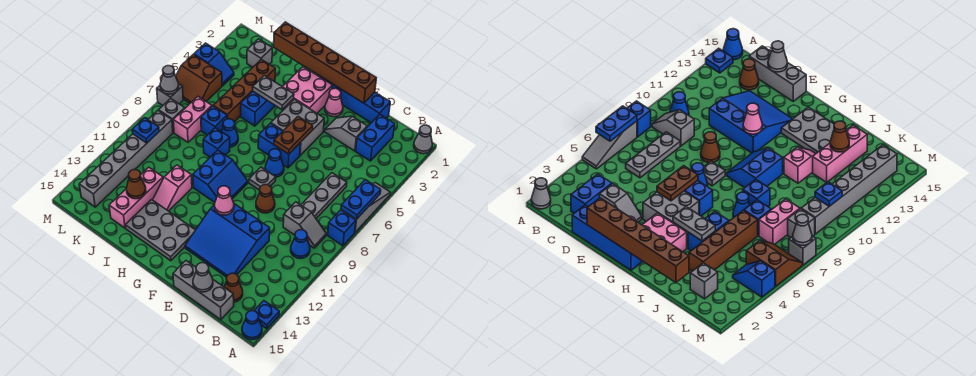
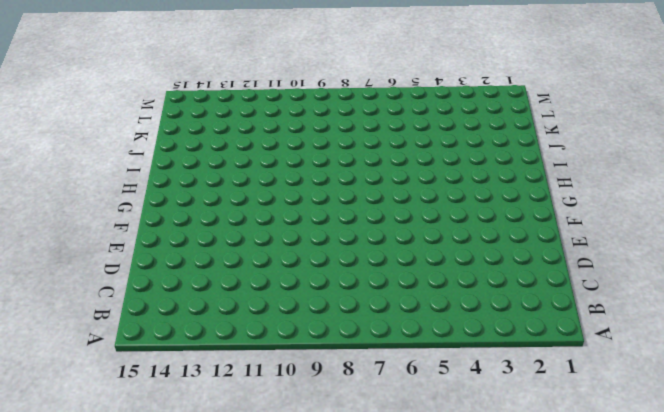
none -> grey cone A1 level 1
none -> grey slope A5:A7 level 1 top 7
none -> blue brick A8 level 1
none -> blue plate A14 level 1

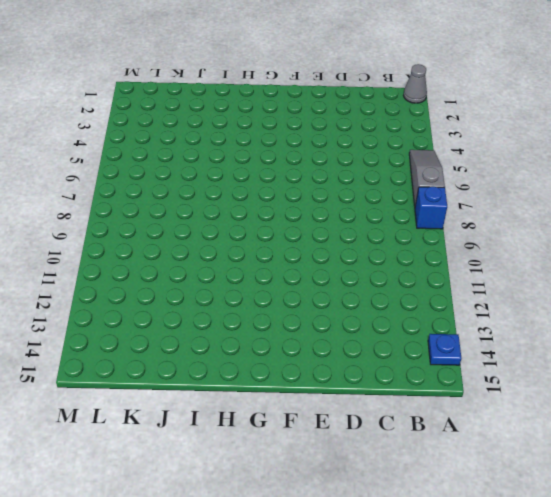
none -> blue cone A15 level 1
none -> grey slope B9:C9 level 1 top C
none -> blue cone B10 level 1
none -> blue brick C2:C3 level 1

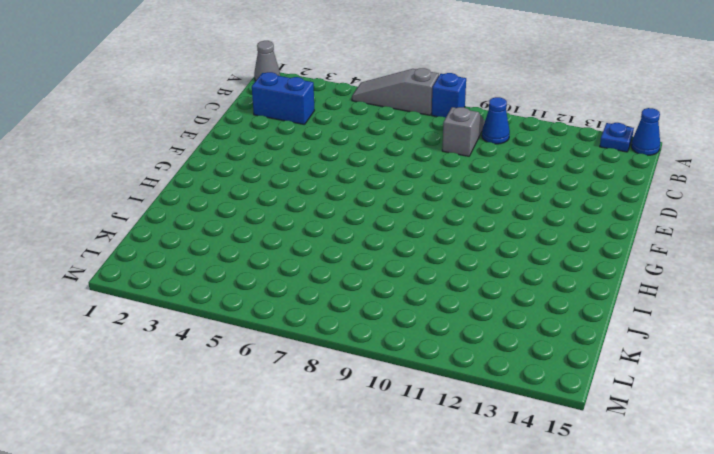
none -> grey plate C6:C8 level 1
none -> brown cone C14 level 1
none -> grey brick C15:E15 level 1
none -> blue brick D1:G1 level 1

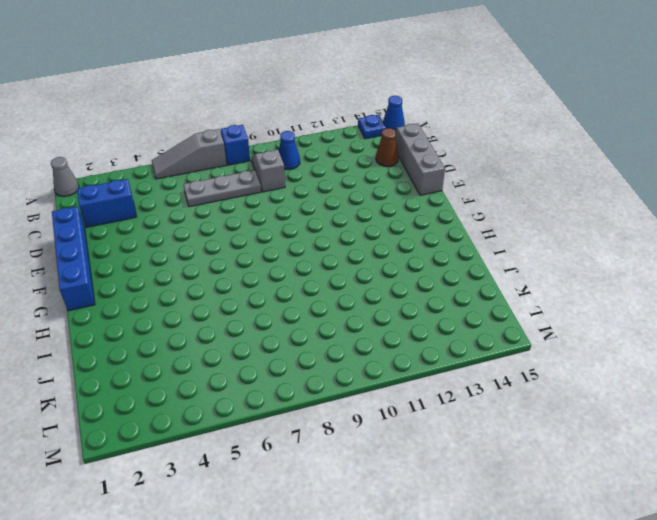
none -> grey slope D3:E3 level 1 top D
none -> blue slope D11:F13 level 1 top 11
none -> brown cone E9 level 1
none -> pink cone F2 level 1

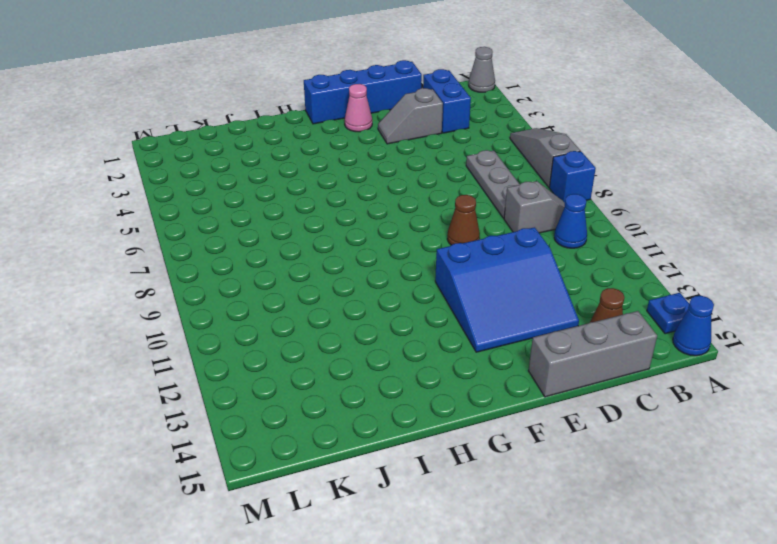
none -> grey brick F4:G5 level 1
none -> blue brick F6:G6 level 1
none -> blue cone F7 level 1
none -> grey plate F8 level 1

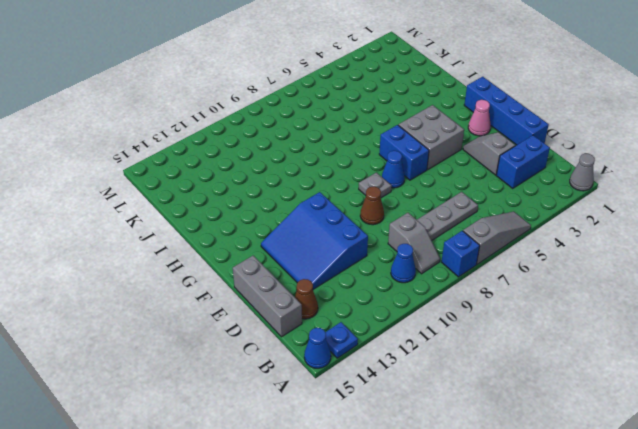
none -> pink brick G2:H3 level 1
none -> blue slope G9:H10 level 1 top H
none -> grey plate G13:I14 level 1
none -> blue brick I4:I5 level 1

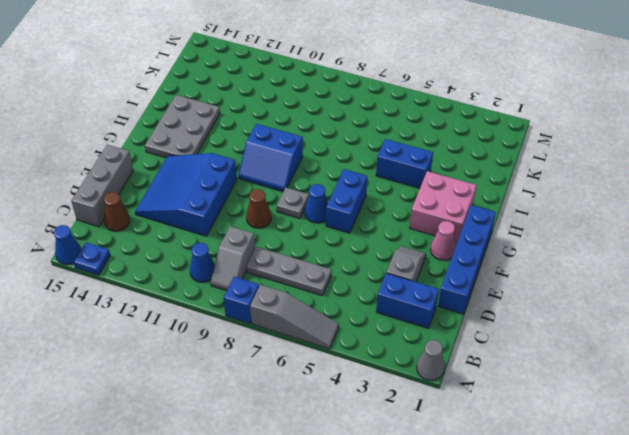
none -> grey brick F4:G5 level 1
none -> blue cone I7 level 1
none -> blue brick I8 level 1
none -> pink slope I11:I12 level 1 top 11

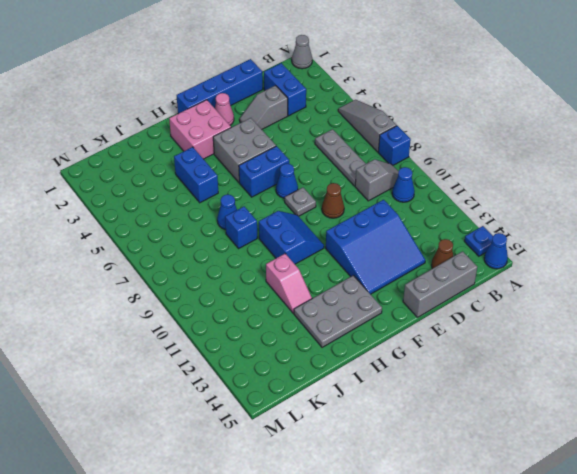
none -> brown brick J3:J6 level 1
none -> blue brick J7 level 1
none -> pink brick J12:J14 level 1
none -> grey brick K2 level 1

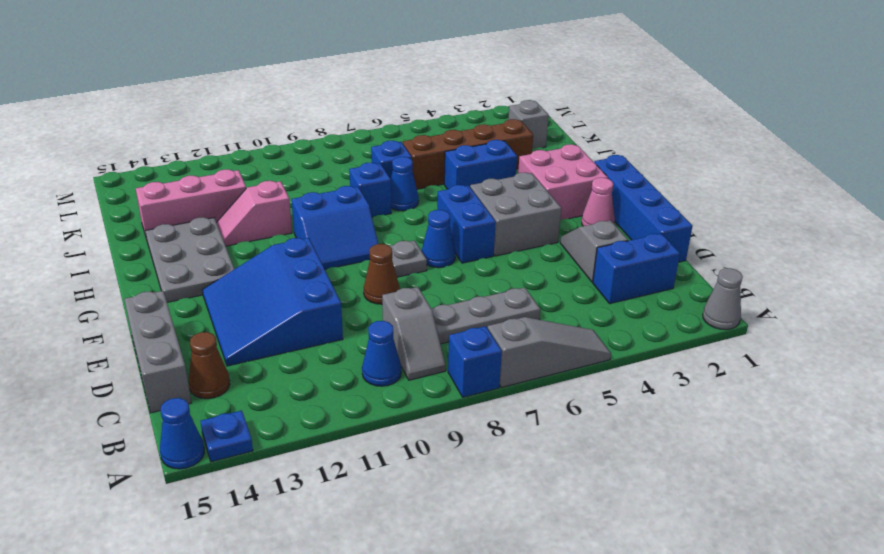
none -> pink brick K7:K8 level 1
none -> blue slope L4:M4 level 1 top M
none -> brown slope L5:M6 level 1 top 5
none -> grey brick L8 level 1

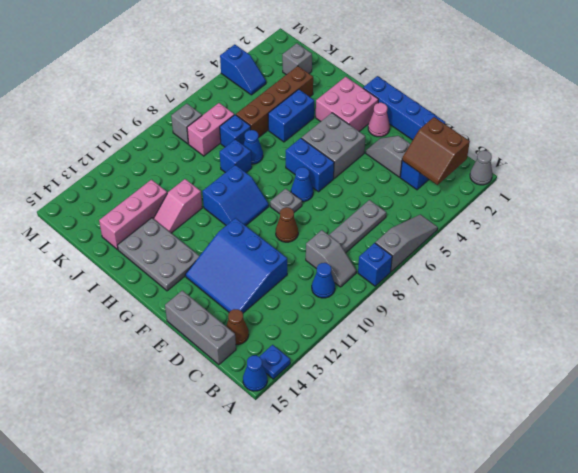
brown slope B2:C3 level 2 top 2 -> brown slope L5:M6 level 1 top 5
none -> grey brick L9:L14 level 1
none -> grey brick M7 level 1
none -> blue plate A6:A7 level 2
none -> grey cone D15 level 2

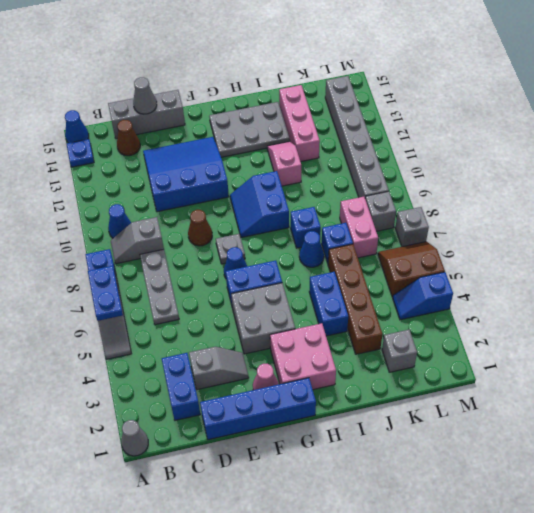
none -> brown brick E1:J1 level 2
none -> brown plate F5:F6 level 2
none -> pink cone F11 level 2
none -> grey plate H4:I4 level 2

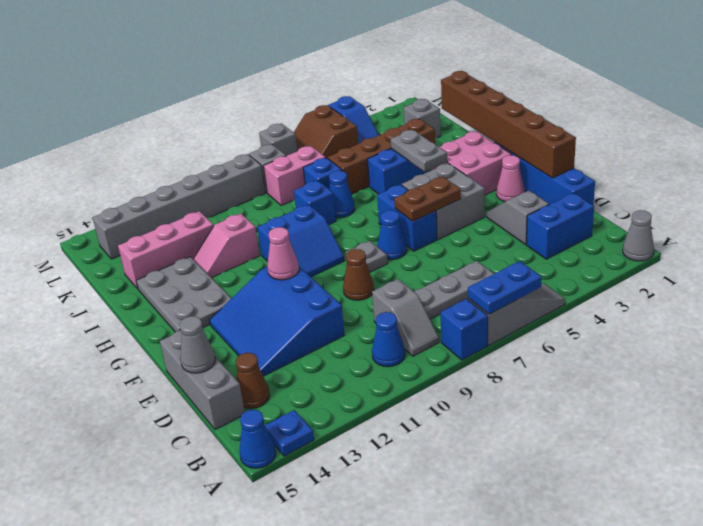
none -> brown cone J13 level 2
none -> blue plate L10 level 2
none -> grey cone M7 level 2

